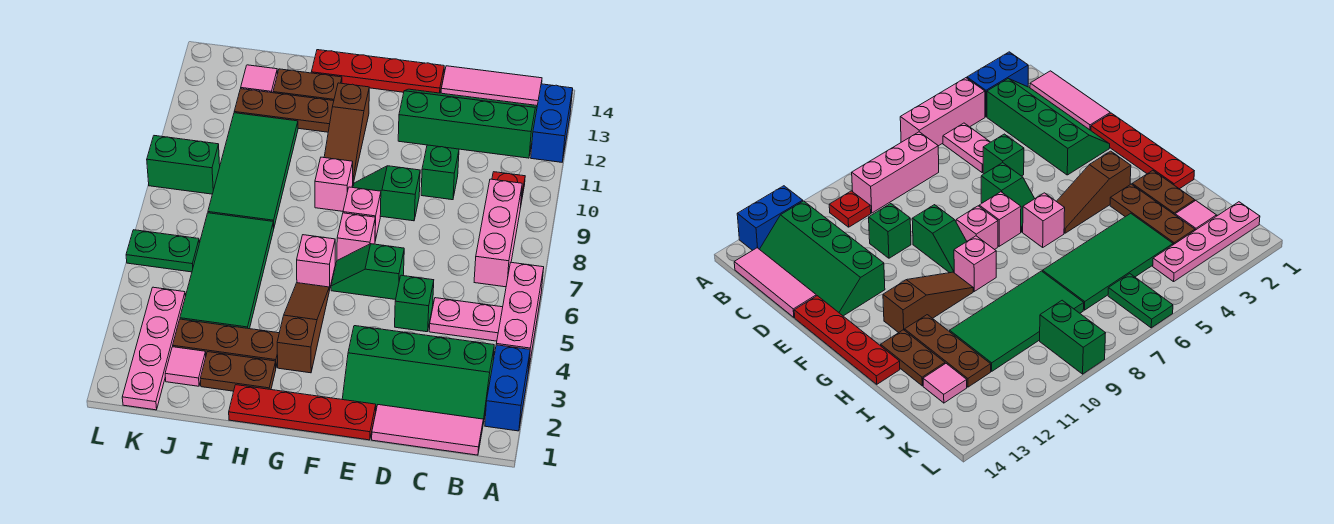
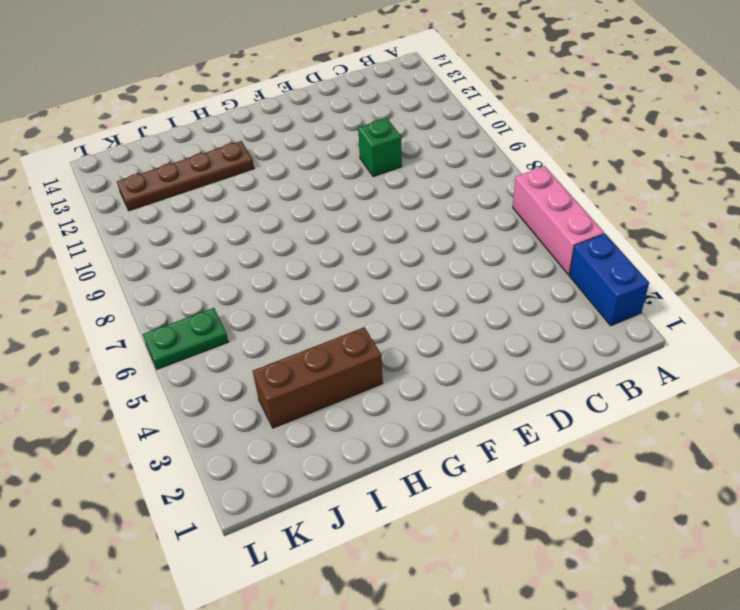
brown brick H3:J3 level 1 -> brown plate H3:J3 level 1
brown plate H12:K12 level 1 -> brown plate H12:J12 level 1
none -> blue brick A12:A13 level 1
none -> pink tile B1:D1 level 1
none -> green slope B2:E3 level 1 top 3
none -> pink plate B5:C5 level 1

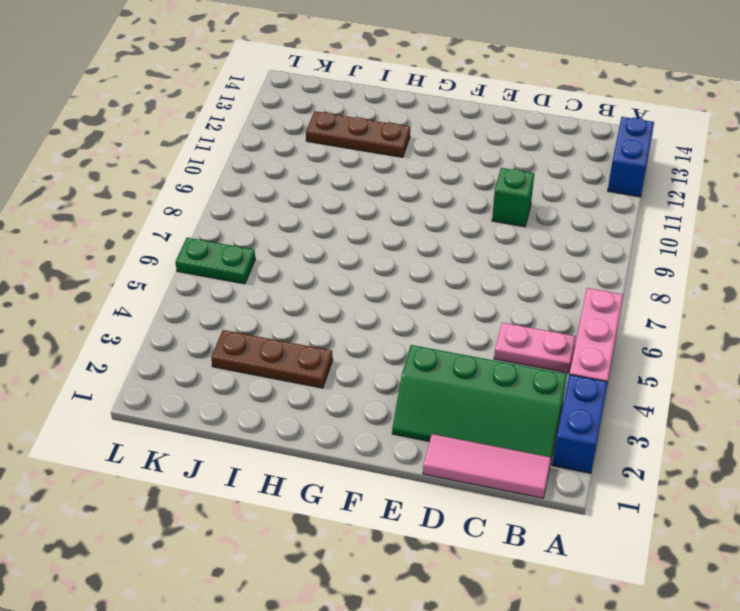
none -> pink brick B7:B9 level 1
none -> red plate B10 level 1
none -> green slope B12:E13 level 1 top 12
none -> pink tile B14:D14 level 1

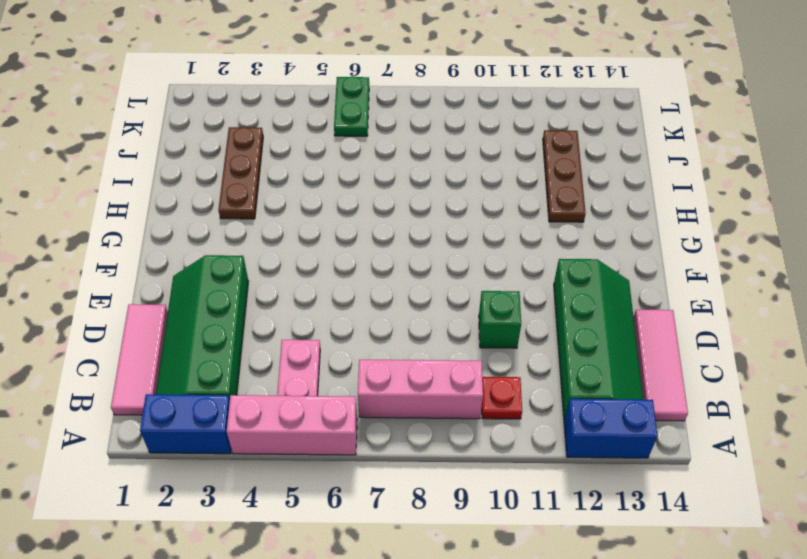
none -> green brick D5 level 1
none -> red plate E1:H1 level 1
none -> green slope E6:F6 level 1 top E
none -> green slope E9:F9 level 1 top E

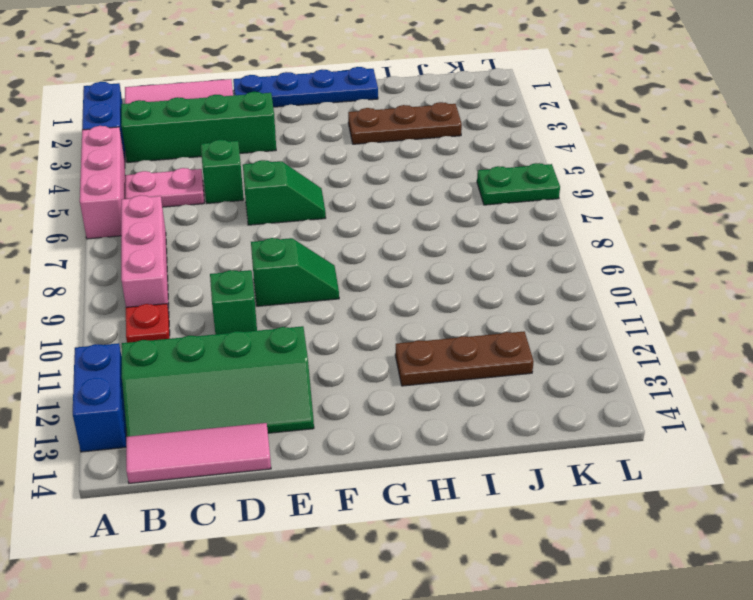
blue plate E1:H1 level 1 -> red plate E1:H1 level 1
none -> red plate E14:H14 level 1
none -> pink brick F7 level 1
none -> pink brick F8 level 1
none -> brown slope G3:G5 level 1 top 3

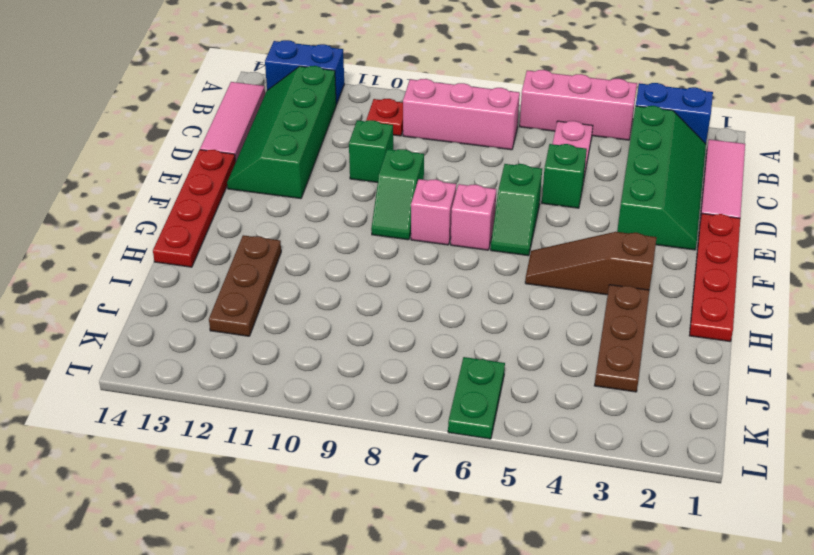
none -> pink brick G6 level 1
none -> pink brick G9 level 1
none -> brown slope G10:G12 level 1 top 12
none -> brown plate H2:I2 level 1

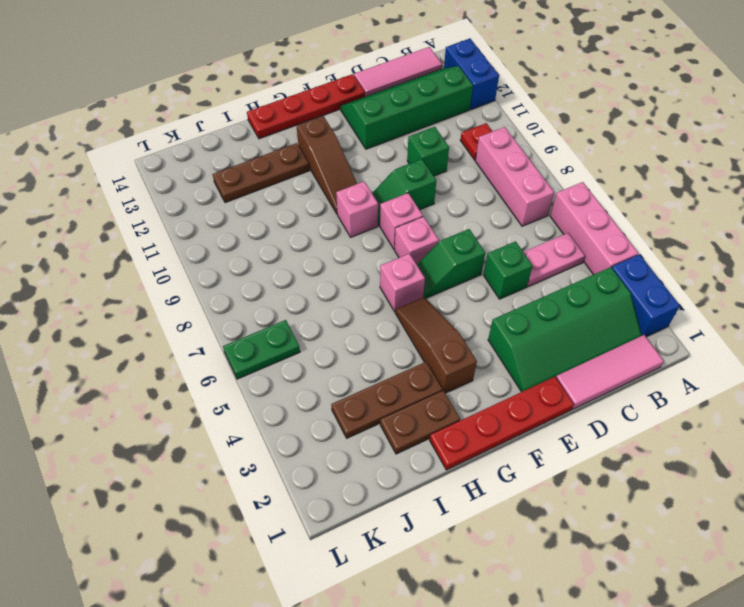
none -> brown plate H13:I13 level 1
none -> green tile I4:J7 level 1
none -> green tile I8:J11 level 1
none -> pink tile J2 level 1

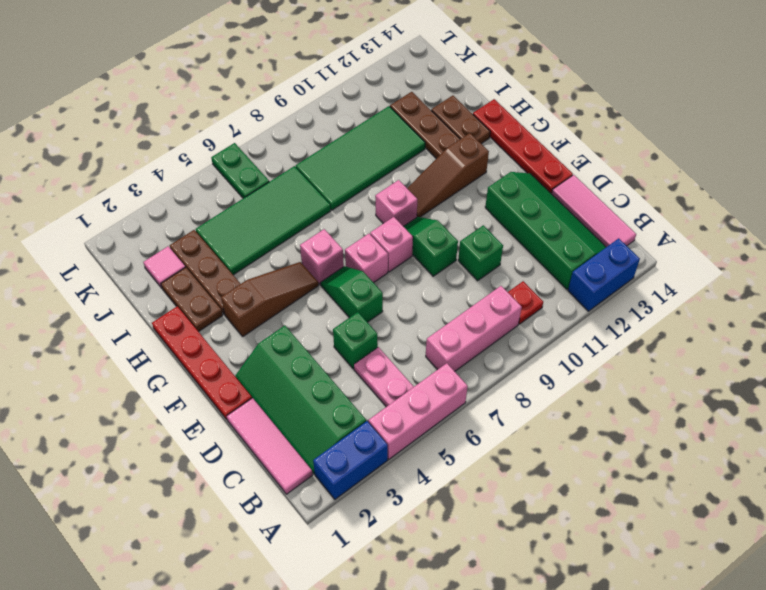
none -> pink tile J13 level 1
none -> pink plate K1:K4 level 1
none -> green brick K9:L9 level 1

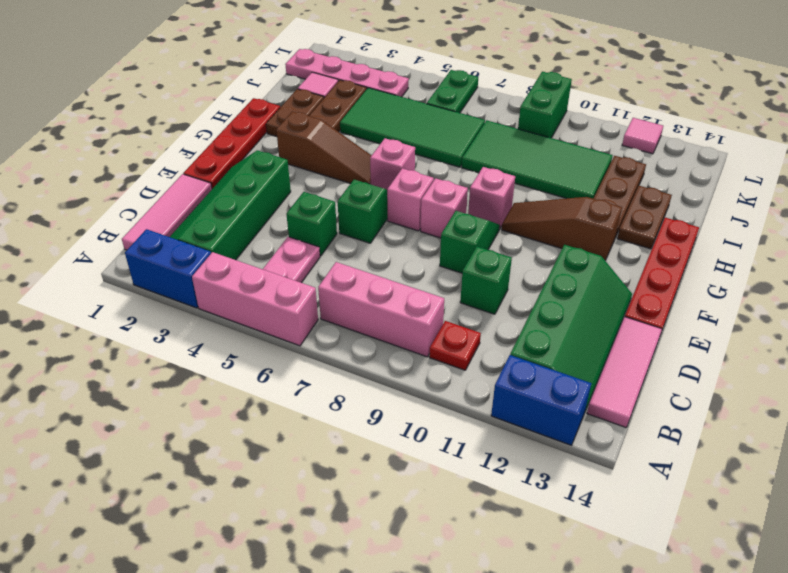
pink tile L12 level 1 -> pink tile J13 level 1

